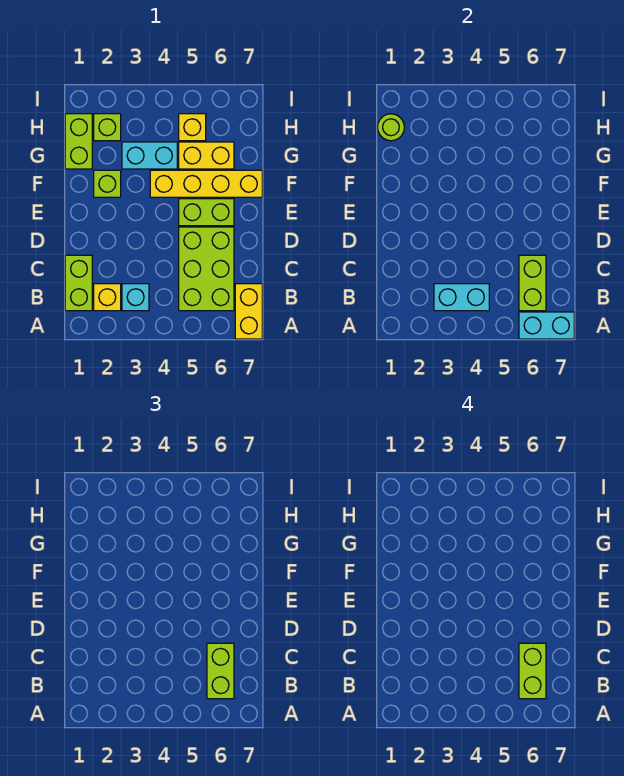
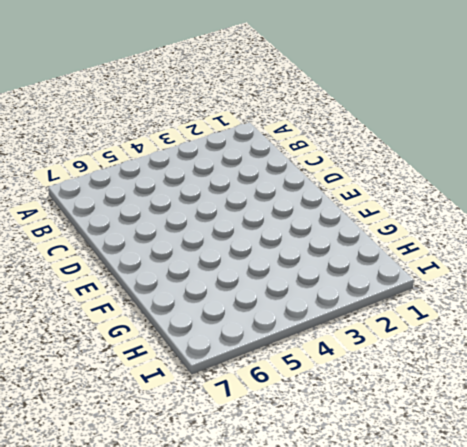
none -> yellow brick A7:B7 level 1
none -> lime brick B1:C1 level 1
none -> yellow brick B2 level 1

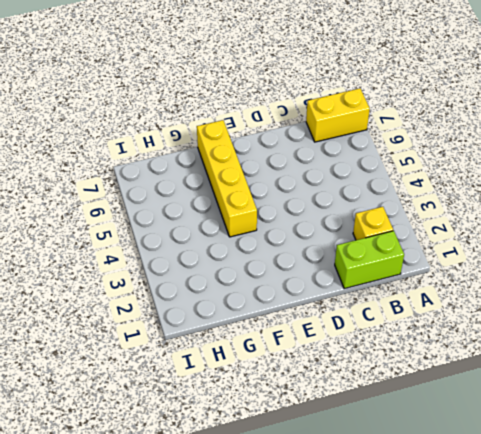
none -> cyan brick B3 level 1
none -> lime brick B5:D6 level 1
none -> lime brick E5:E6 level 1

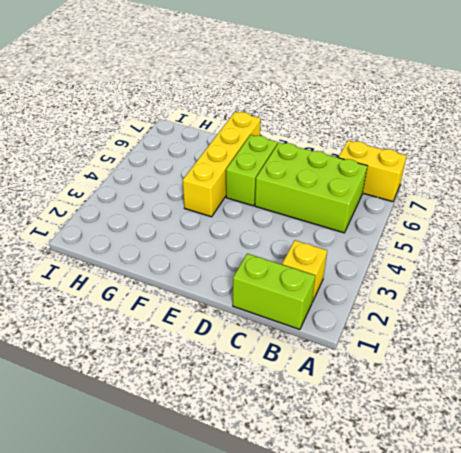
none -> cyan brick B3 level 1
none -> lime brick F2 level 1
none -> lime brick G1:H1 level 1

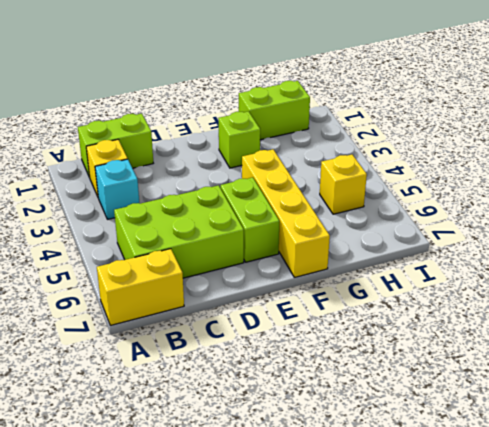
none -> cyan brick G3:G4 level 1
none -> yellow brick G5:G6 level 1
none -> lime brick H2 level 1

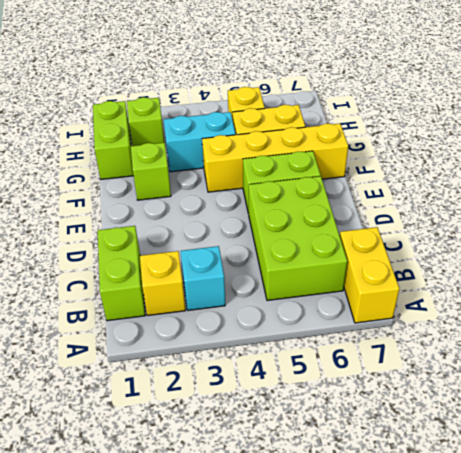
none -> cyan brick A6:A7 level 2
none -> cyan brick B3:B4 level 2
none -> lime brick B6:C6 level 2

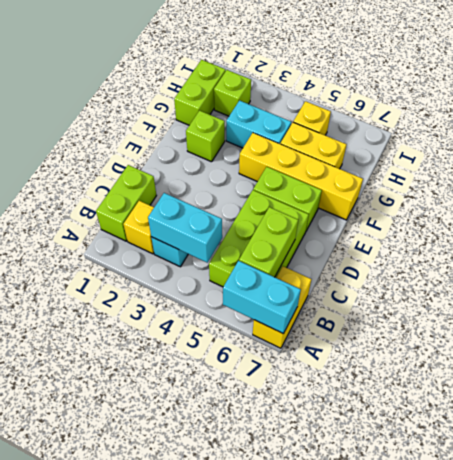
none -> lime round brick H1 level 2
none -> lime brick B6:C6 level 3
none -> lime brick B6:C6 level 4

